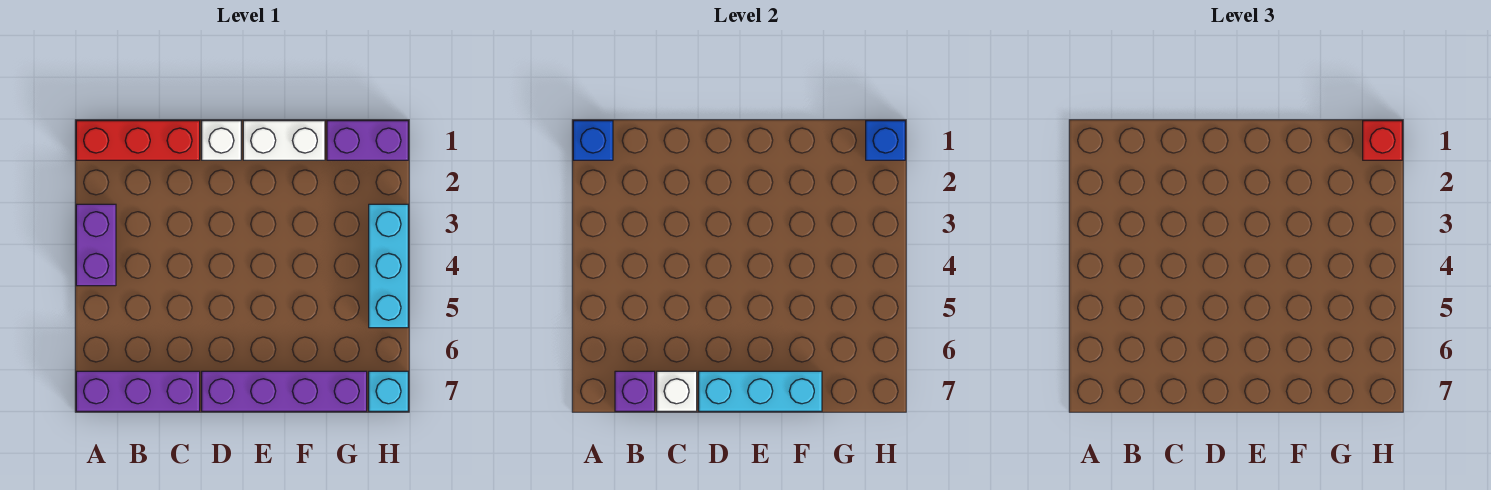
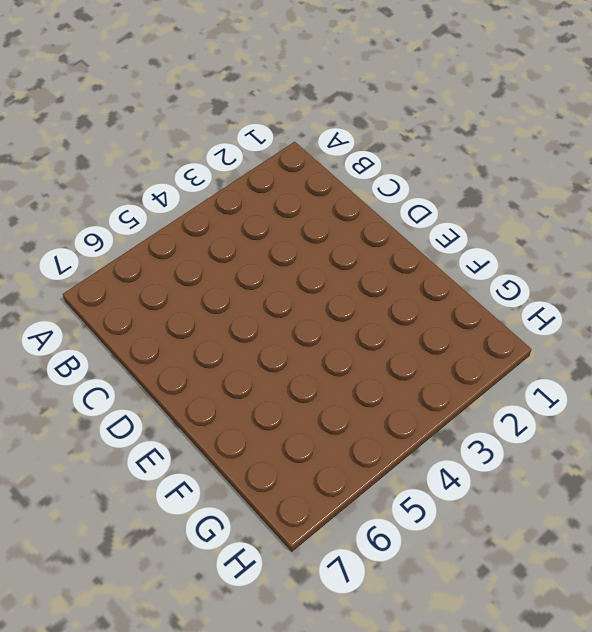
none -> red brick A1:C1 level 1
none -> purple brick A3:A4 level 1
none -> purple brick A7:C7 level 1

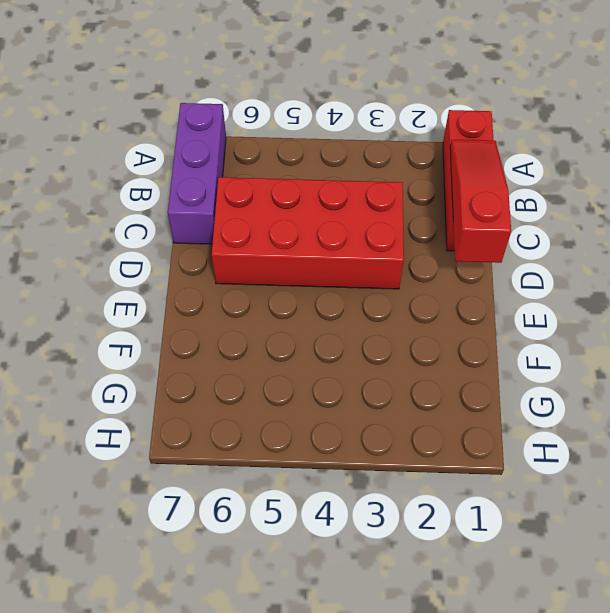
red slope B1:D1 level 2 top D -> none
red brick C3:D6 level 1 -> none
none -> purple brick A3:A4 level 1
none -> white brick D1 level 1
none -> purple brick D7:G7 level 1

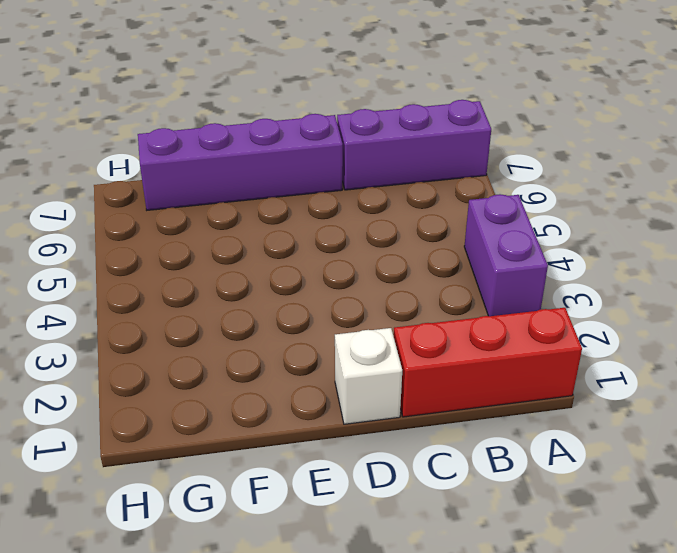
none -> white brick E1:F1 level 1
none -> purple brick G1:H1 level 1
none -> cyan brick H3:H5 level 1

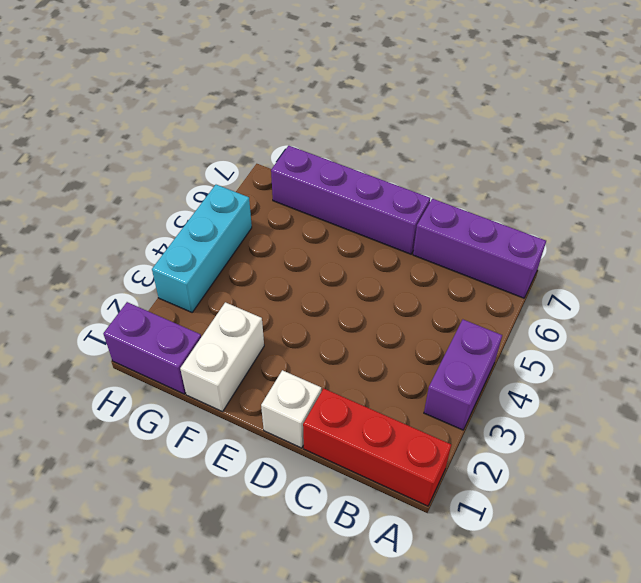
white brick F1:F2 level 1 -> white brick E1:F1 level 1
none -> cyan brick H7 level 1
none -> blue brick A1 level 2
none -> purple brick B7 level 2

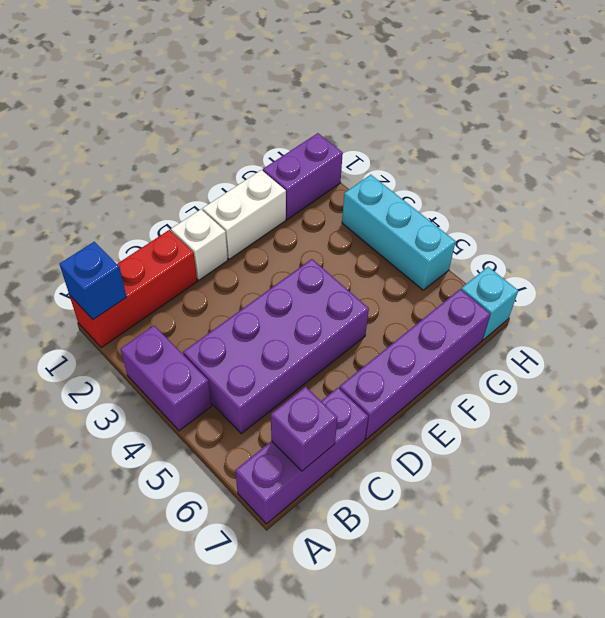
purple brick B4:E5 level 1 -> none
none -> white brick C7 level 2
none -> cyan brick D7:F7 level 2
none -> blue brick H1 level 2

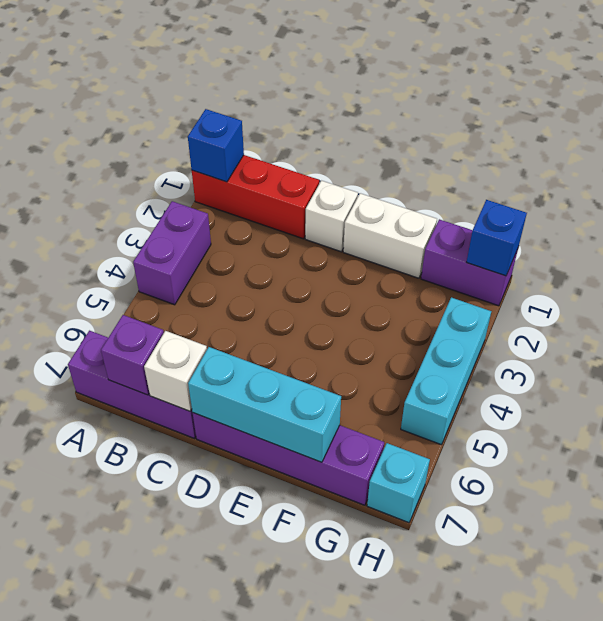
none -> red brick H1 level 3

